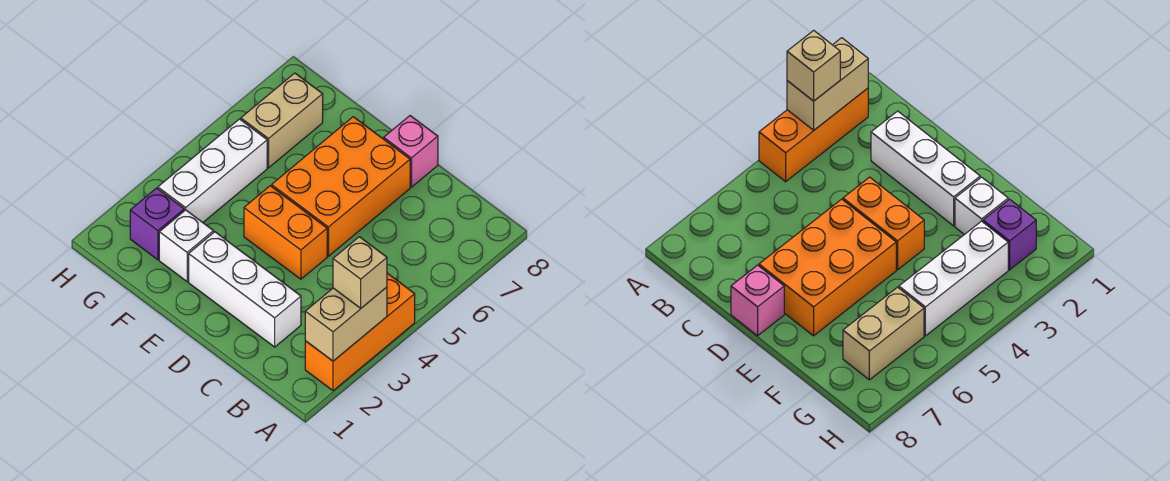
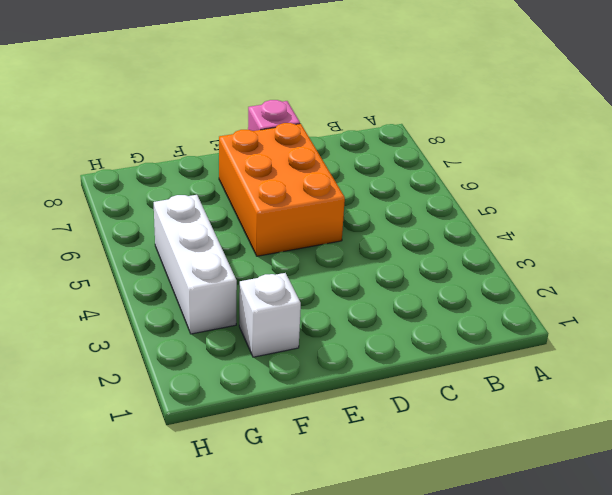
none -> orange brick A2:A4 level 1
none -> white brick C2:E2 level 1

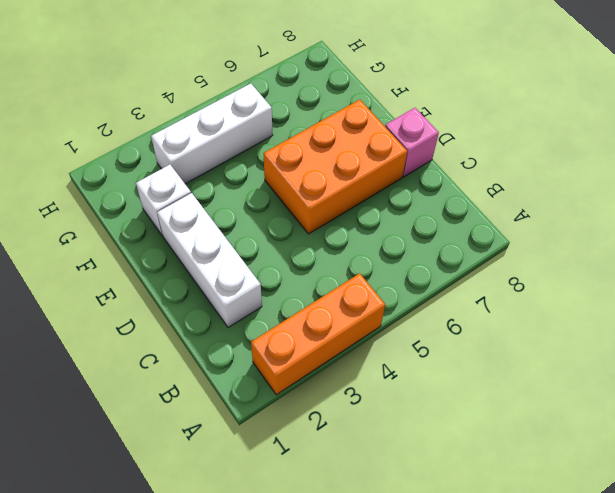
none -> orange brick D4:E4 level 1
none -> purple brick G2 level 1

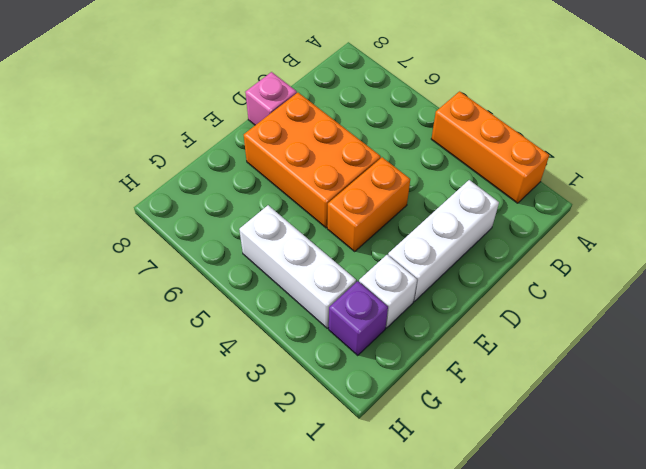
none -> tan brick G6:G7 level 1
none -> tan brick A2:A3 level 2

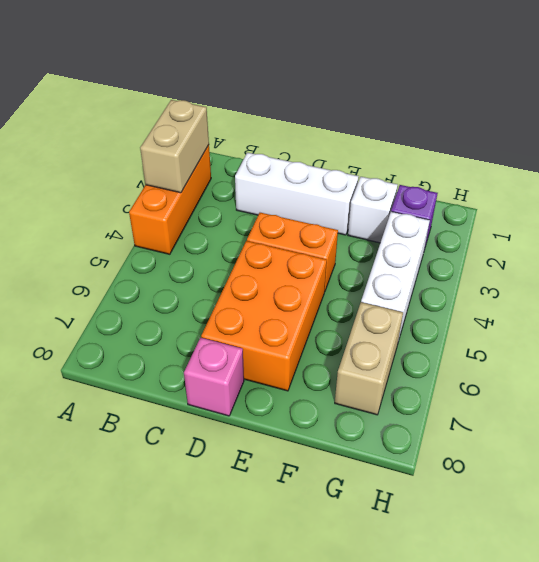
none -> tan brick A3 level 3

